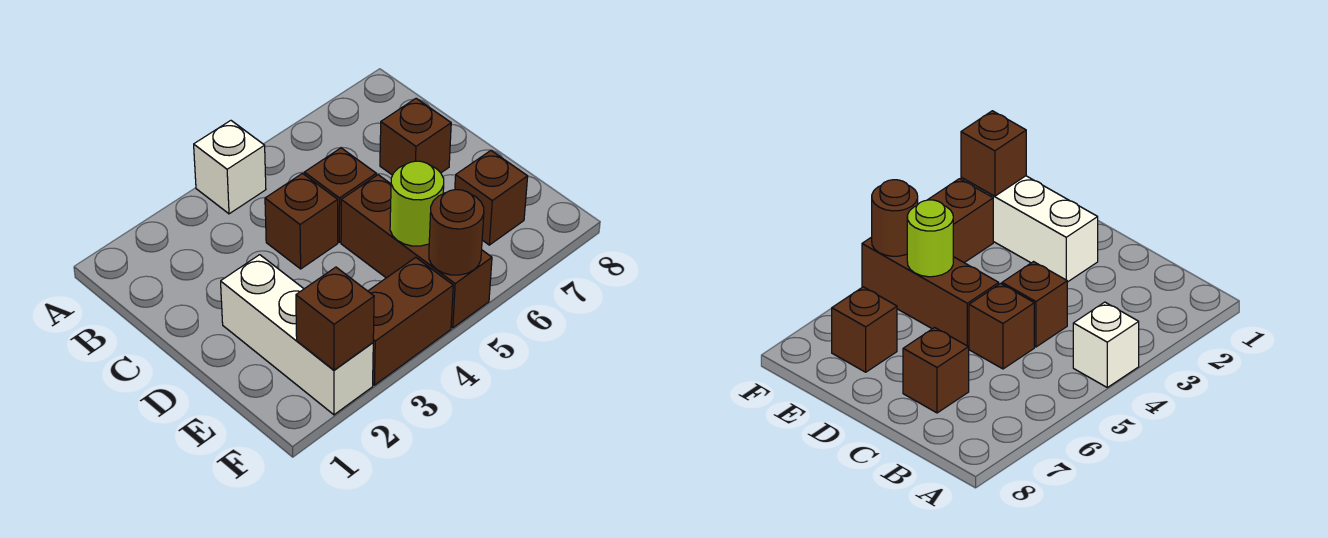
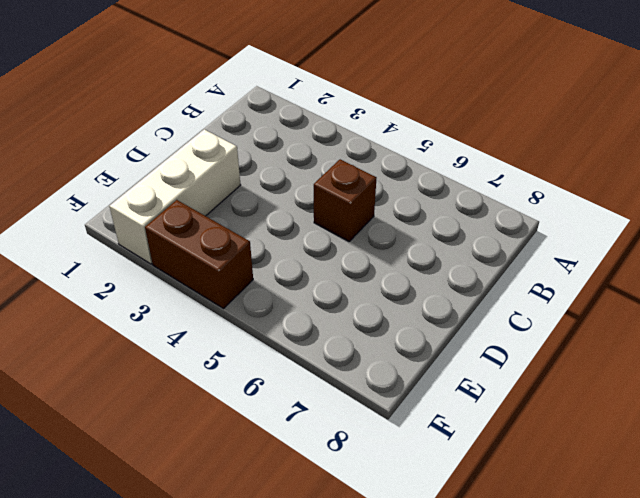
none -> white brick A4 level 1
none -> brown brick C4 level 1

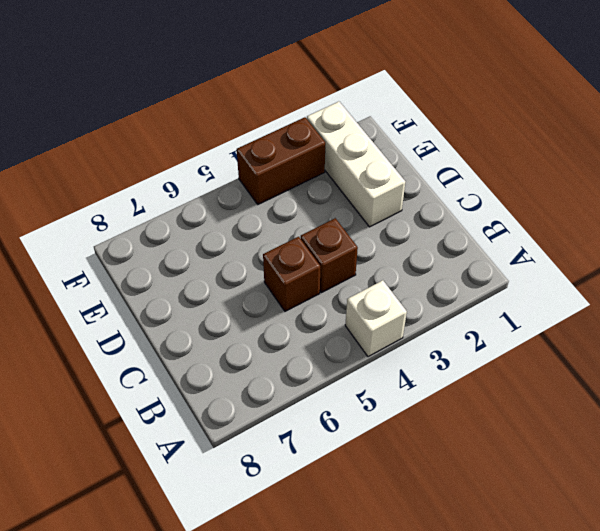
none -> brown brick C7 level 1
none -> brown brick D5:F5 level 1

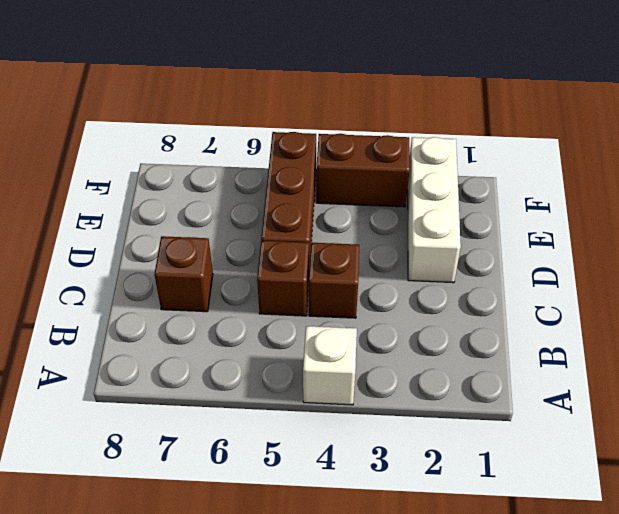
none -> brown brick E7 level 1
none -> lime round brick E5 level 2

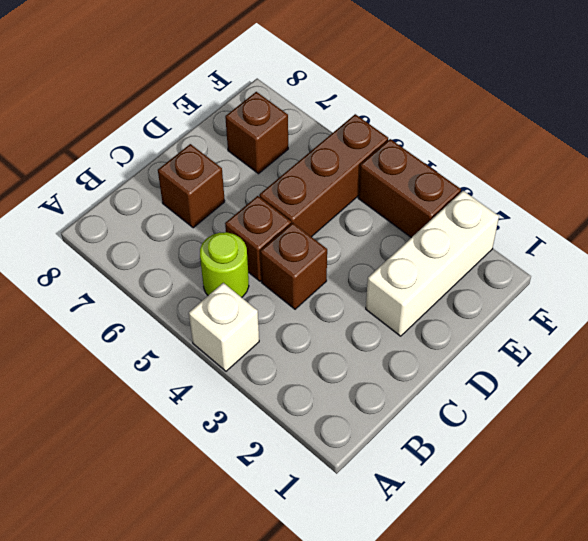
lime round brick B5 level 1 -> lime round brick E5 level 2
none -> brown brick F2 level 2
none -> brown round brick F5 level 2

